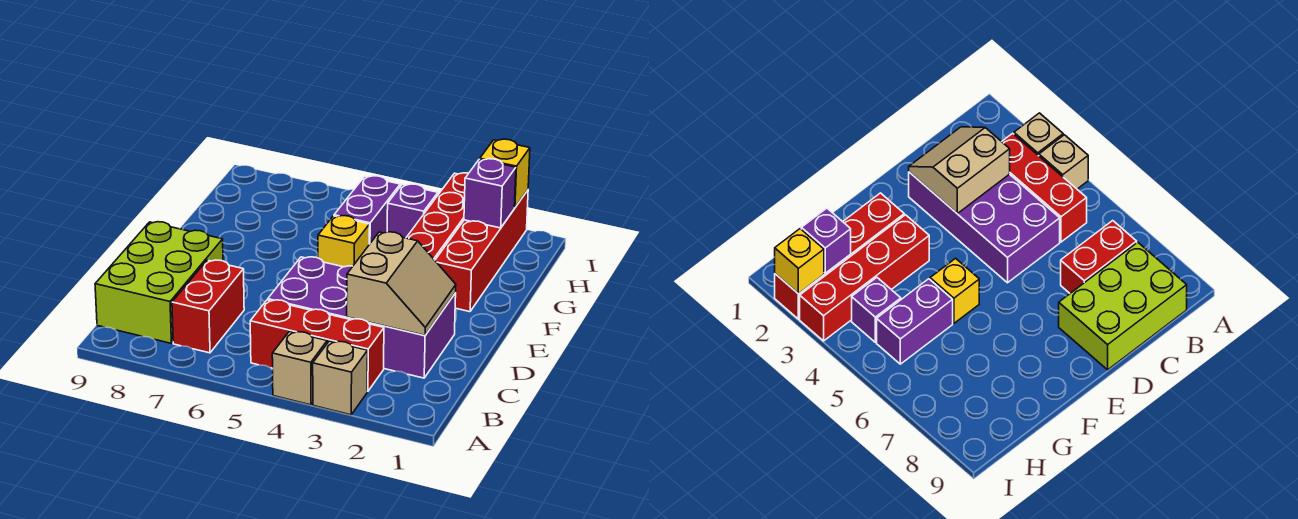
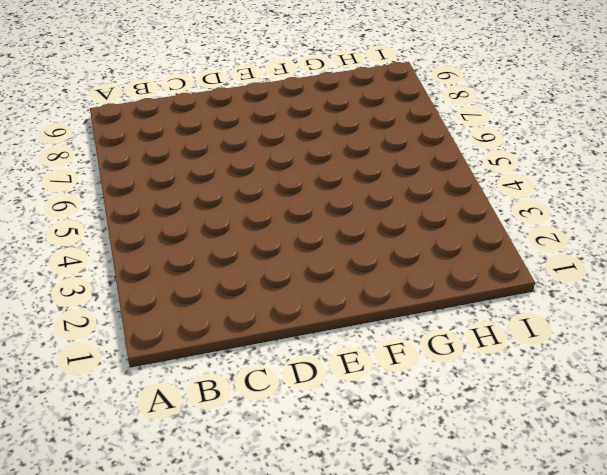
none -> tan brick A3 level 1
none -> tan brick A4 level 1
none -> red brick B3:B5 level 1

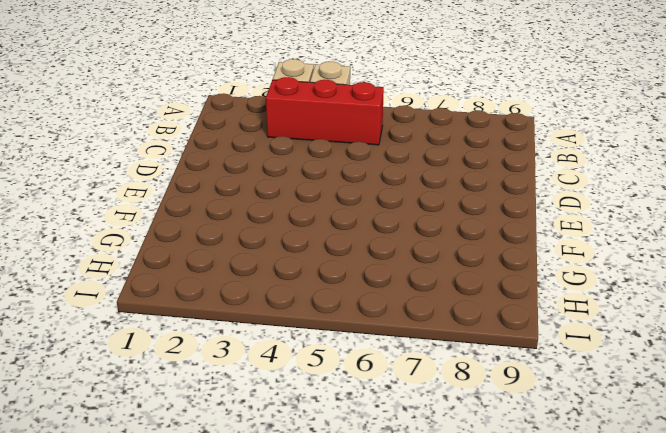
none -> red brick B7:C7 level 1
none -> lime brick B8:D9 level 1
none -> purple brick C2:D5 level 1

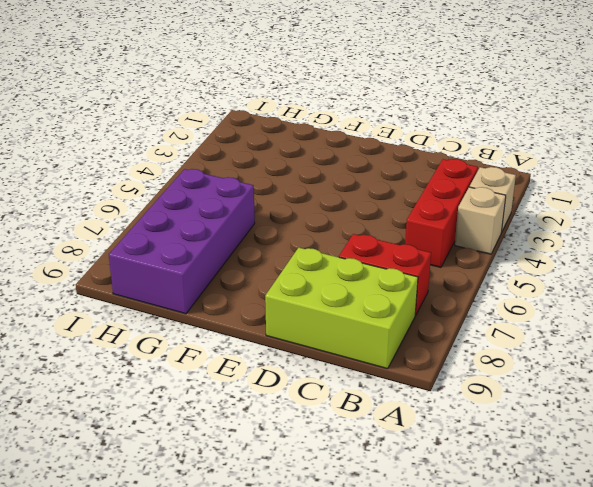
purple brick G6:H9 level 1 -> purple brick C2:D5 level 1
none -> red brick F2:I2 level 1
none -> red brick F3:I3 level 1
none -> yellow brick F5 level 1

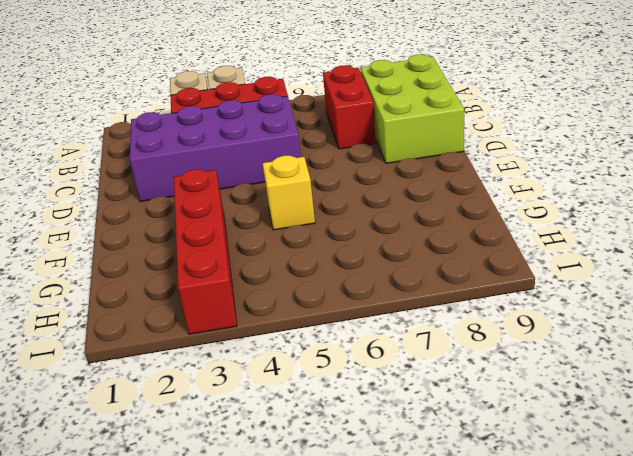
none -> red brick F2:I2 level 1
none -> purple brick G5:H5 level 1
none -> purple brick H4 level 1

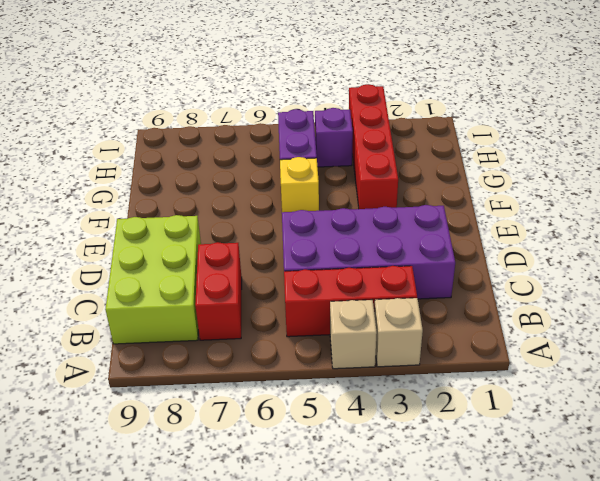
none -> red brick F2:I2 level 1
none -> tan slope C2:D3 level 2 top 3
none -> purple brick H2 level 2

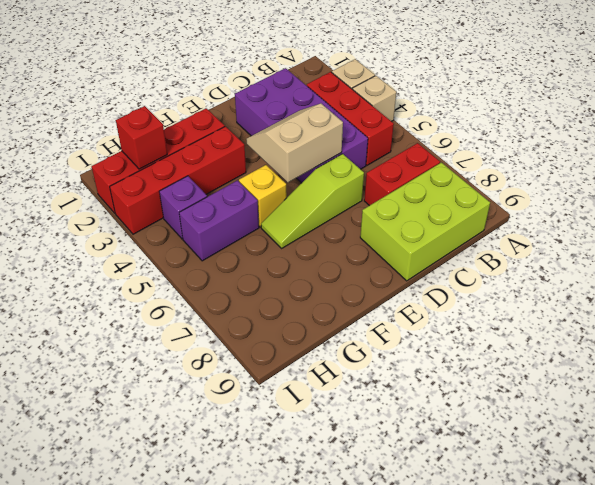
tan slope D4:E5 level 2 top 5 -> tan slope C2:D3 level 2 top 3
lime slope D6:F6 level 1 top D -> none
red brick H2 level 2 -> purple brick H2 level 2
none -> yellow brick I2 level 2

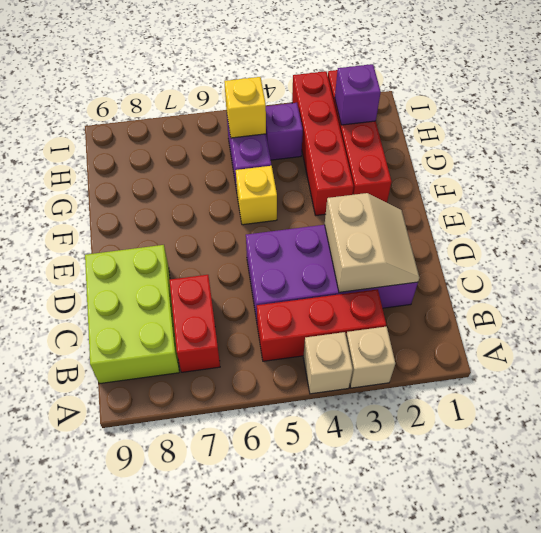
yellow brick H5 level 2 -> yellow brick I2 level 2

